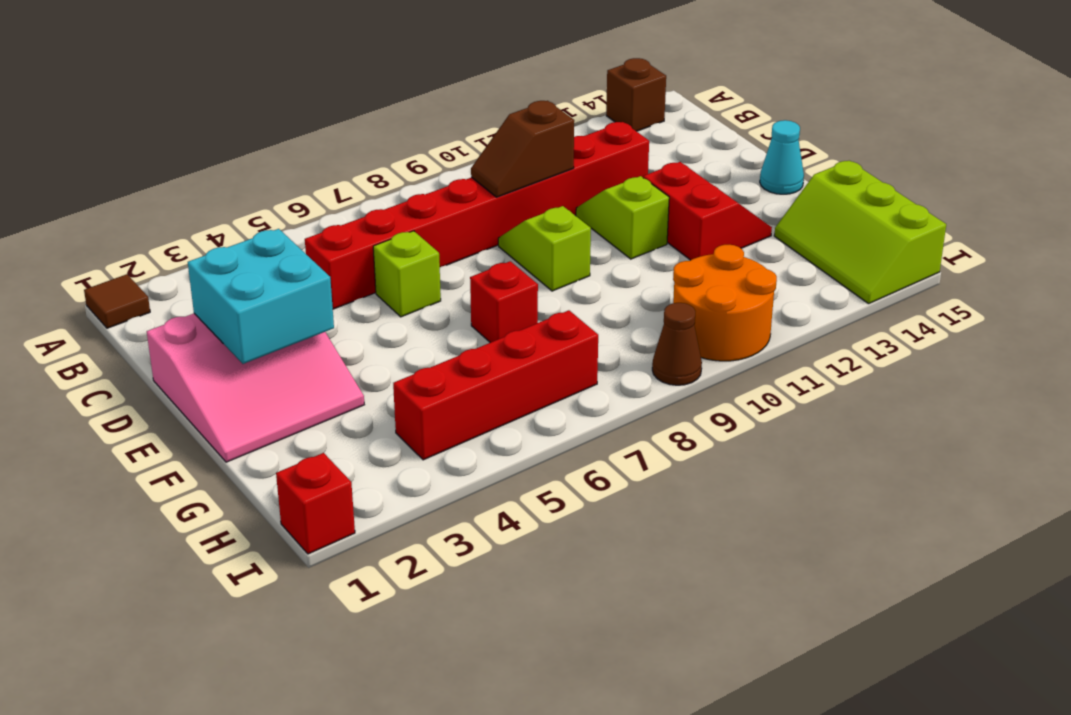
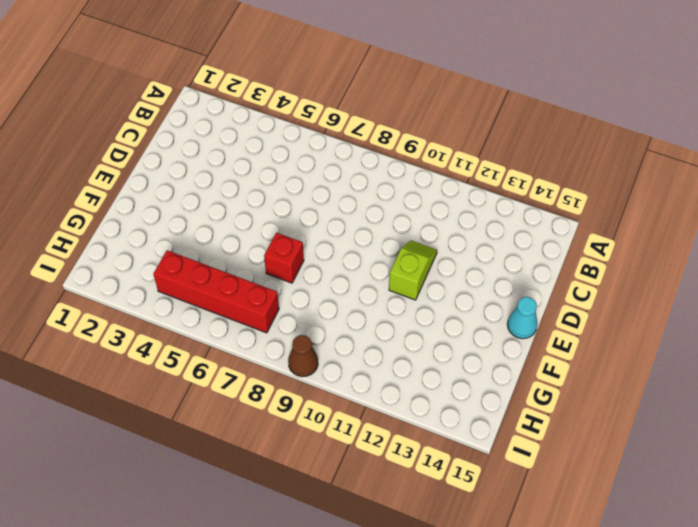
none -> brown tile A1 level 1
none -> brown brick A14 level 1
none -> red brick C5:C12 level 1

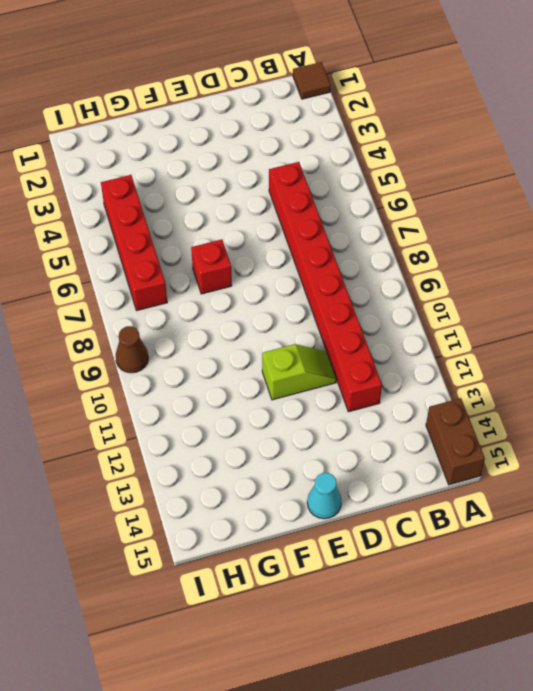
brown brick A14:A15 level 1 -> brown brick A14 level 1
none -> pink slope D1:F3 level 1 top D
none -> lime brick D6 level 1
none -> lime slope D9:E9 level 1 top E

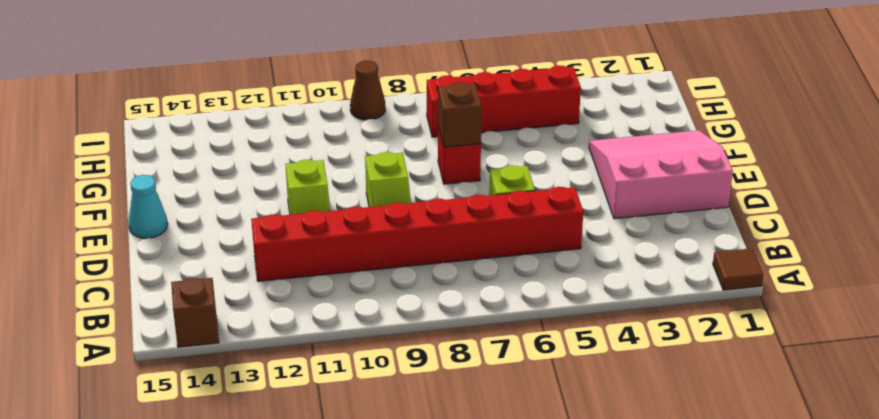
brown brick F7 level 2 -> none
none -> red slope E12:F13 level 1 top 12
none -> lime slope G14:I15 level 1 top 15
none -> orange round brick H10:I11 level 1

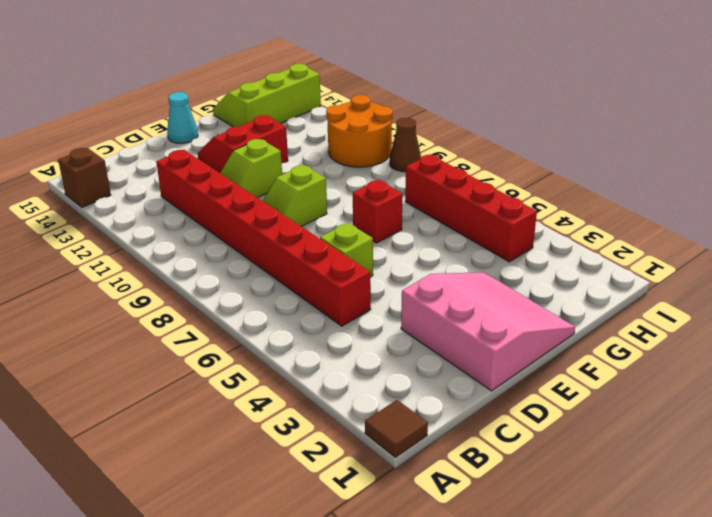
lime slope G14:I15 level 1 top 14 -> lime slope G14:I15 level 1 top 15
none -> red brick I1 level 1
none -> brown slope C9:C10 level 2 top 10
none -> cyan brick D2:E3 level 2

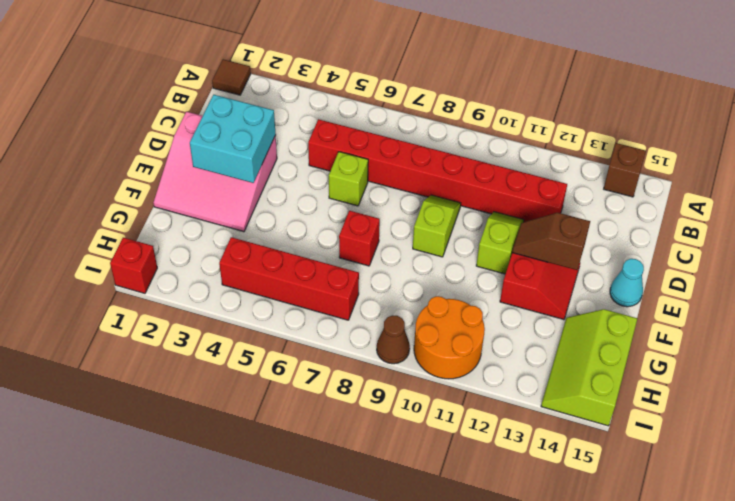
brown slope E12:E13 level 2 top 13 -> brown slope C9:C10 level 2 top 10

